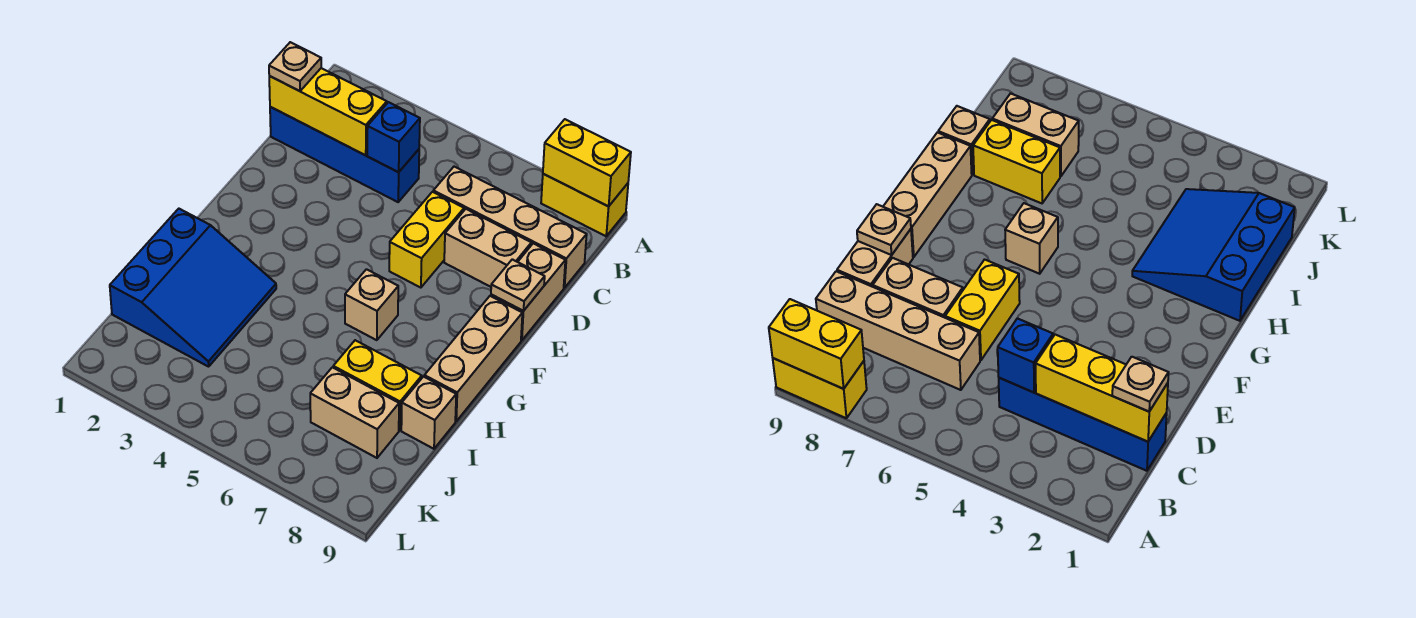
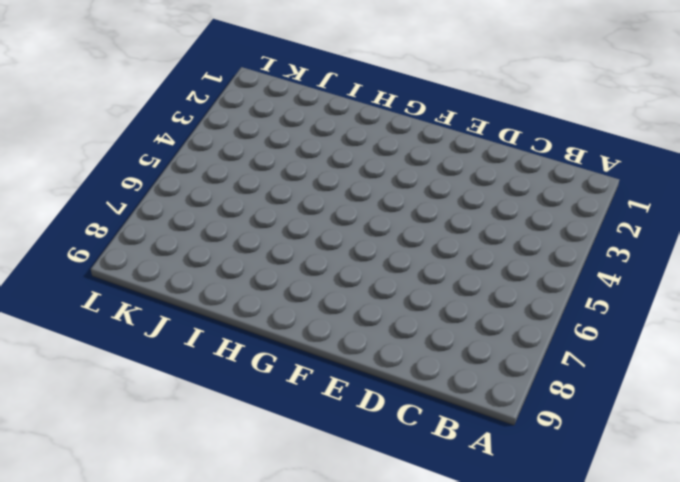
none -> yellow brick A8:A9 level 1
none -> blue brick C1:C4 level 1
none -> tan brick C6:C9 level 1

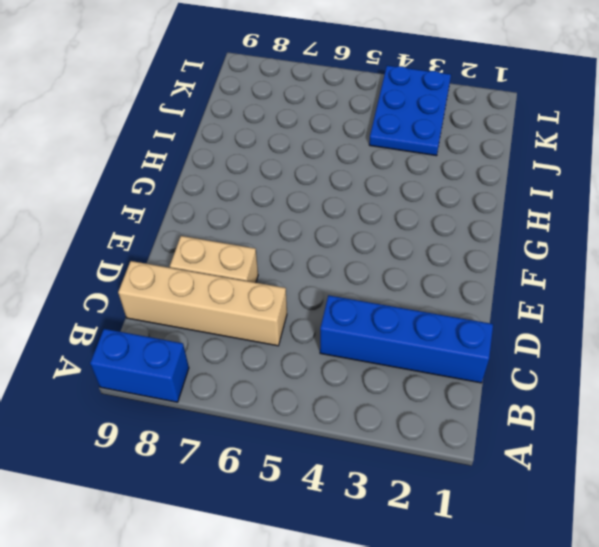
blue brick A8:A9 level 1 -> yellow brick A8:A9 level 1
blue plate J3:L4 level 1 -> blue slope H1:J3 level 1 top 1
none -> yellow brick D6:E6 level 1
none -> tan brick D9:E9 level 1
none -> tan brick F9:H9 level 1

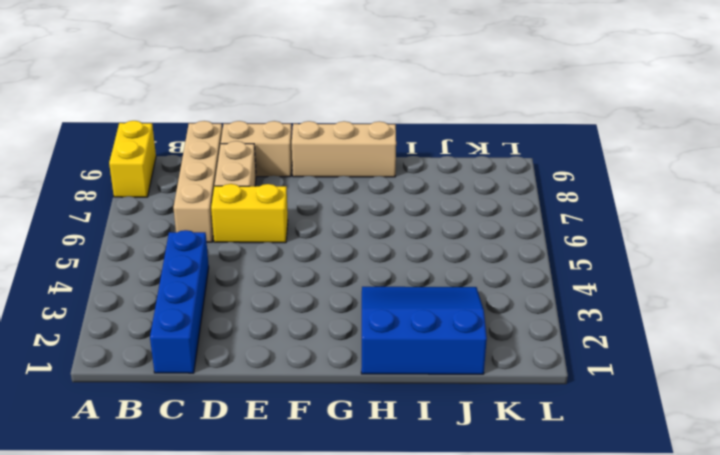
none -> tan brick G6 level 1
none -> yellow brick I7:I8 level 1
none -> tan brick I9 level 1

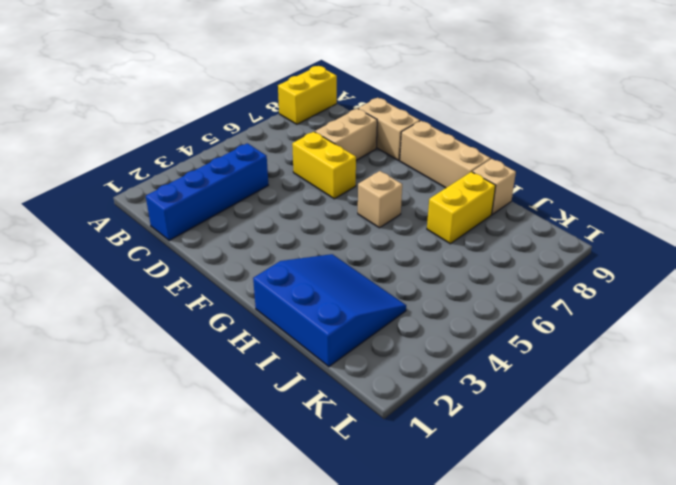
none -> tan brick C6:C9 level 1
none -> tan brick J7:J8 level 1
none -> yellow brick A8:A9 level 2

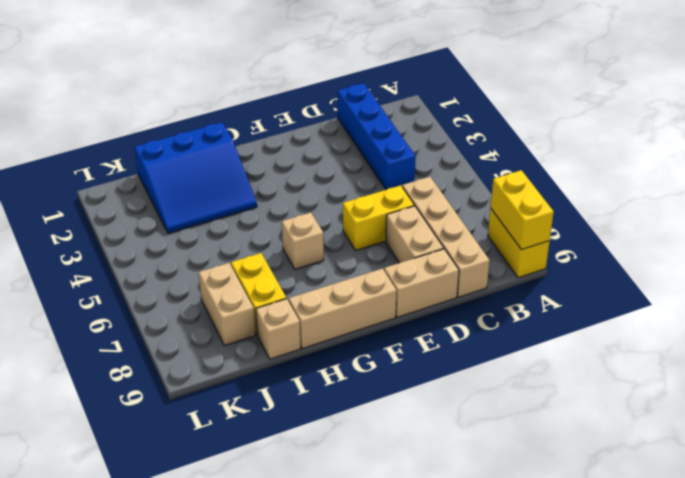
none -> yellow brick C1:C3 level 2
none -> blue brick C4 level 2
none -> tan plate E9 level 2

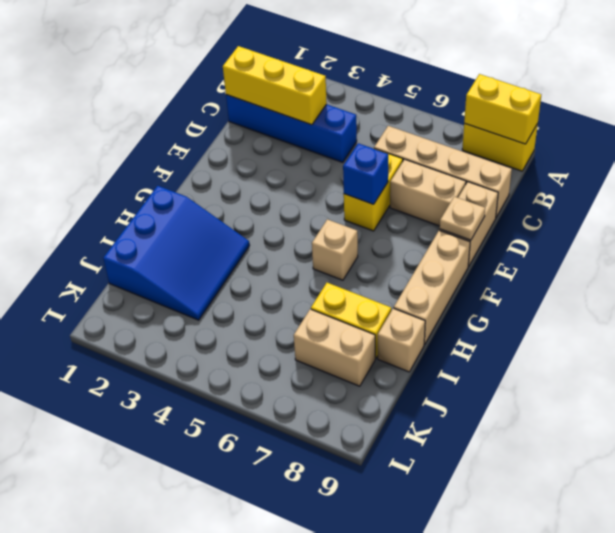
blue brick E6 level 2 -> blue brick C4 level 2
none -> tan plate C1 level 3

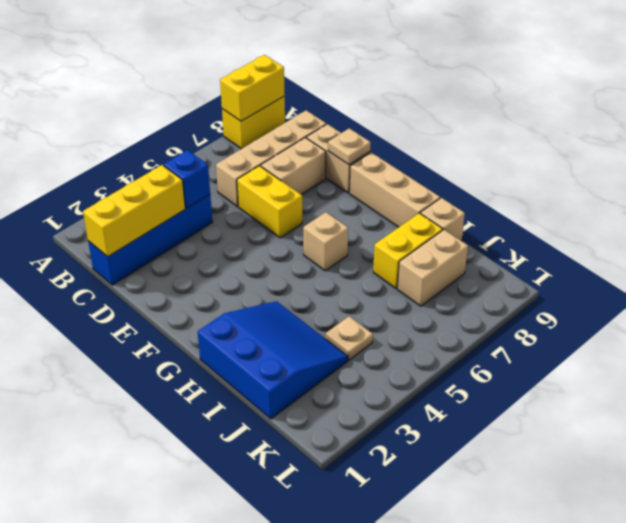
tan plate J4 level 1 -> tan plate C1 level 3

